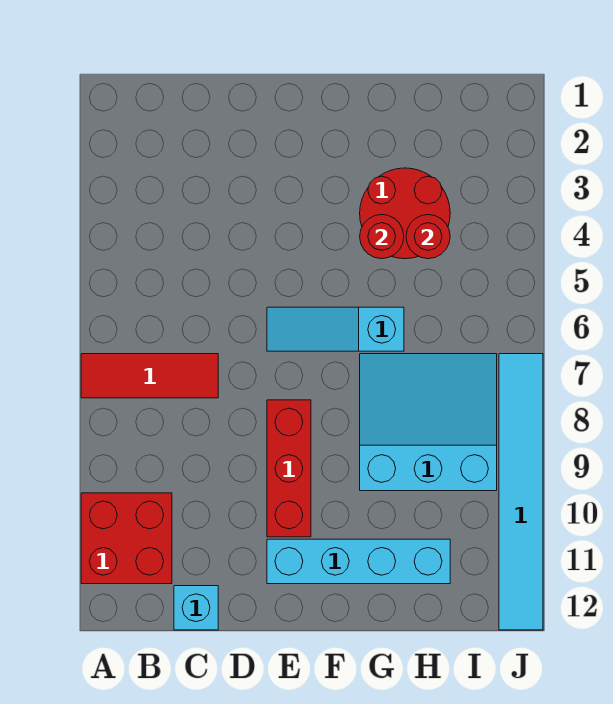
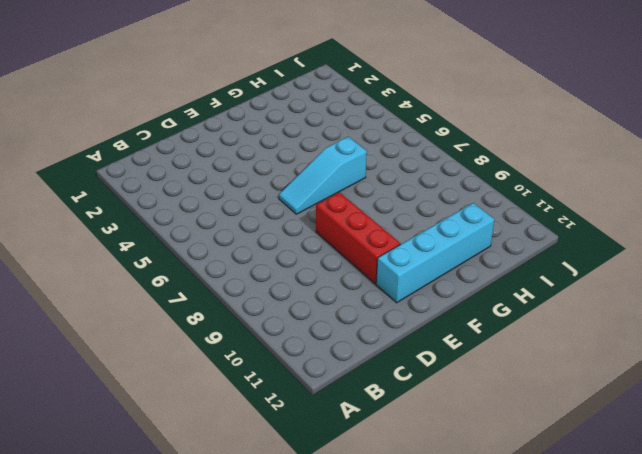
none -> red tile A7:C7 level 1
none -> red brick A10:B11 level 1

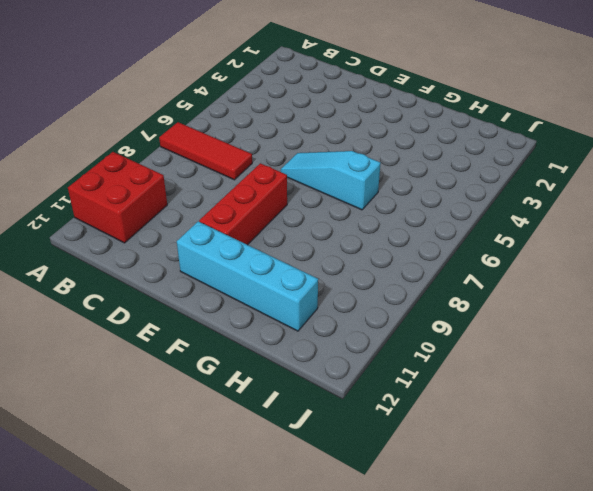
none -> cyan brick C12 level 1
none -> red round brick G3:H4 level 1

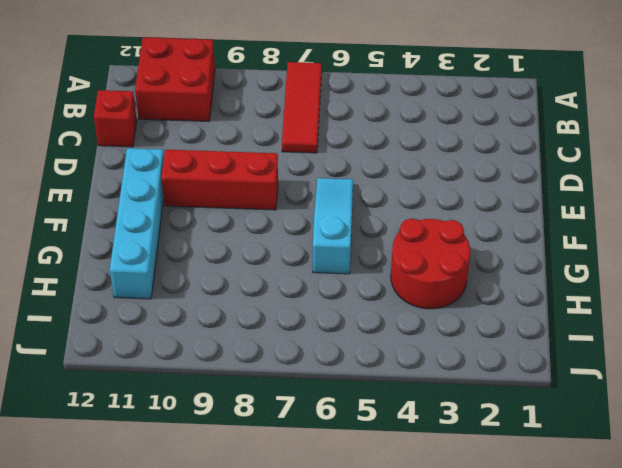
red brick C12 level 1 -> cyan brick C12 level 1
none -> cyan slope G7:I9 level 1 top 9
none -> cyan tile J7:J12 level 1

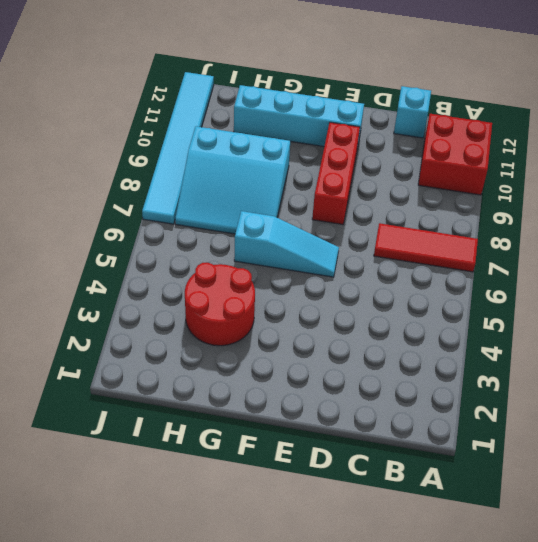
none -> red round brick G4 level 2
none -> red round brick H4 level 2

